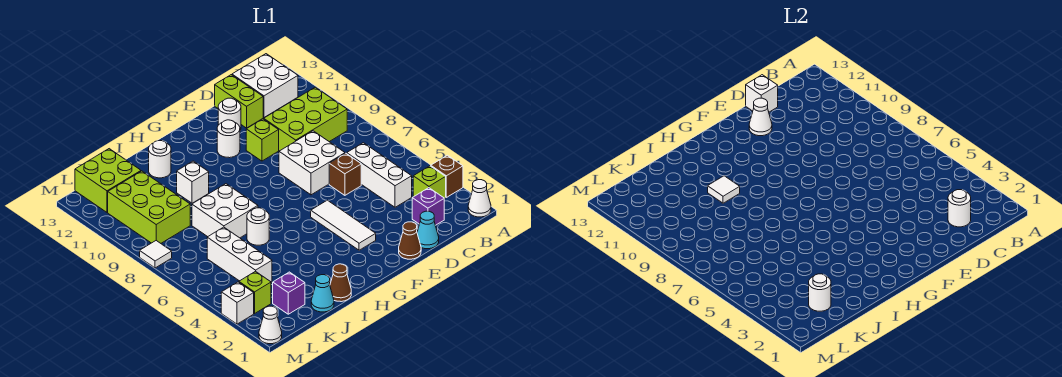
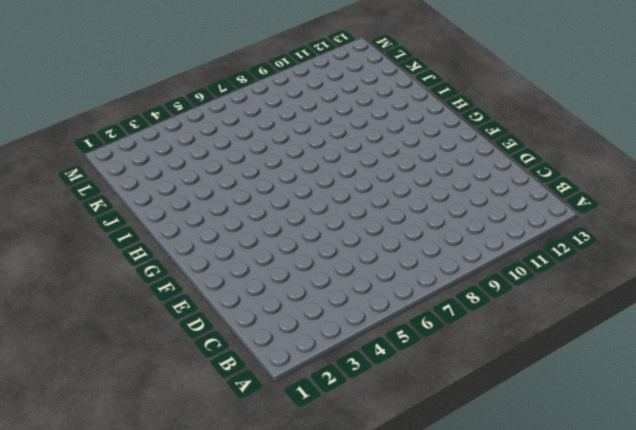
none -> white cone A1 level 1
none -> brown brick A3 level 1
none -> lime brick B3 level 1
none -> lime brick B9:D10 level 1

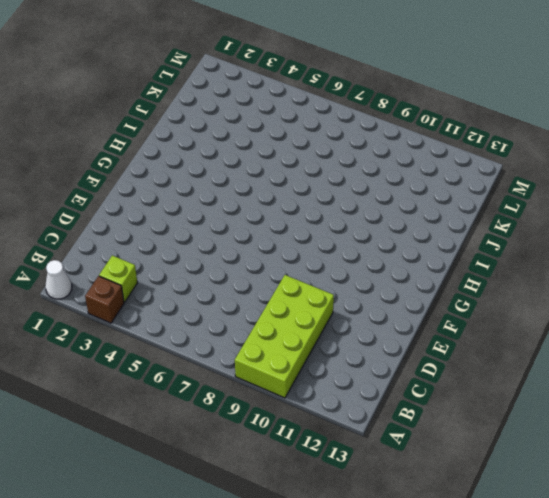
lime brick A9:D10 level 1 -> lime brick B9:D10 level 1
none -> white brick B12:C13 level 1
none -> purple brick C2 level 1
none -> white brick C4:C6 level 1
none -> cyan cone D1 level 1

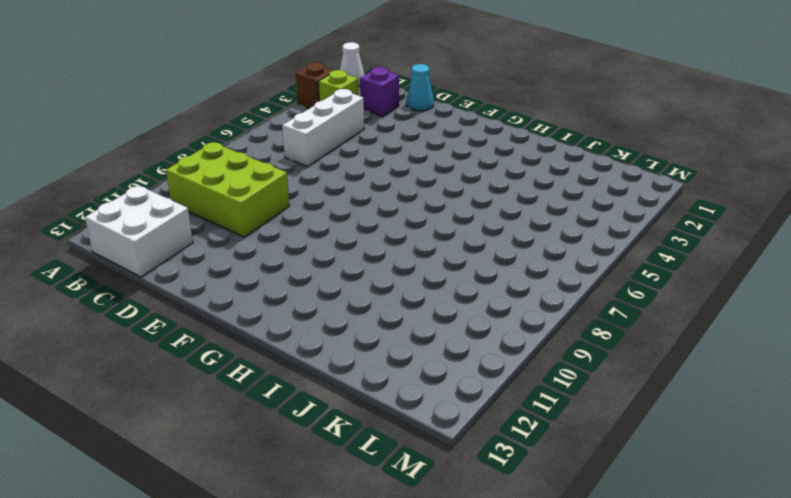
none -> brown brick D6 level 1
none -> white brick D7:E8 level 1
none -> lime brick D12:D13 level 1
none -> brown cone E1 level 1

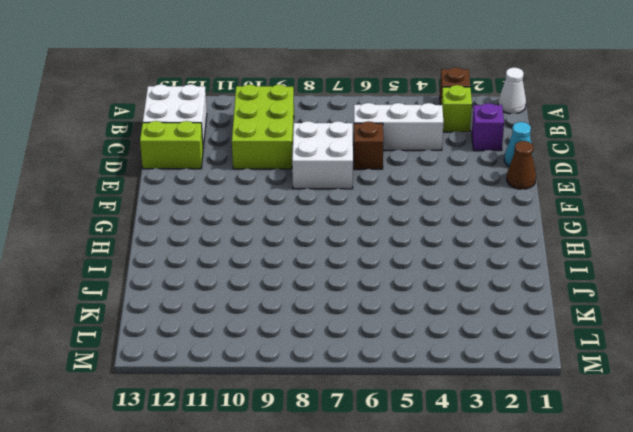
none -> lime brick E10 level 1
none -> white round brick E12 level 1
none -> white tile F3:F5 level 1
none -> white round brick F11 level 1

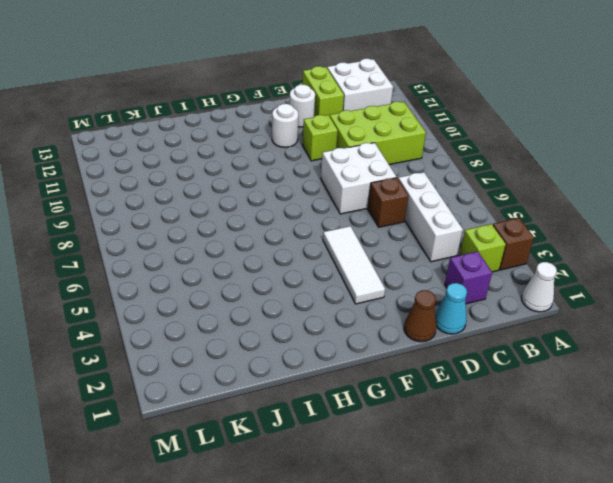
none -> brown cone I1 level 1
none -> white round brick I6 level 1
none -> white brick I7:J8 level 1
none -> white brick I10 level 1

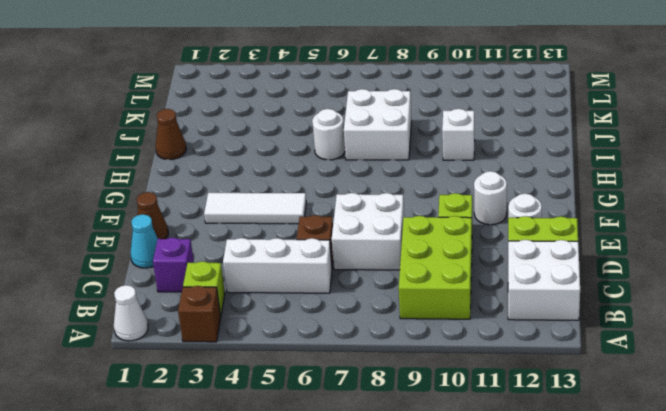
none -> white round brick I12 level 1
none -> cyan cone J1 level 1
none -> purple brick K2 level 1
none -> white brick K4:K6 level 1

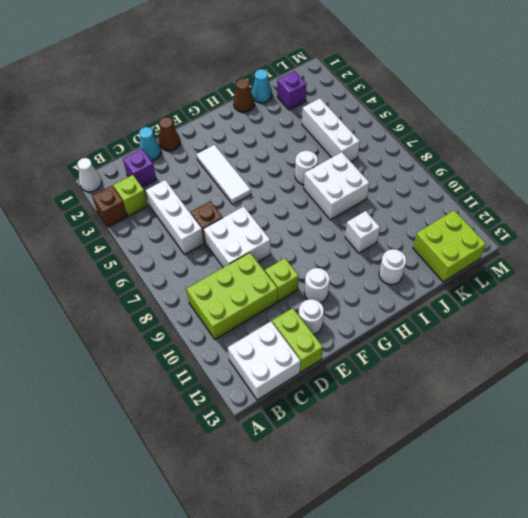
none -> lime brick K9:L11 level 1
none -> lime brick L3 level 1
none -> white cone M1 level 1
none -> white brick M3 level 1

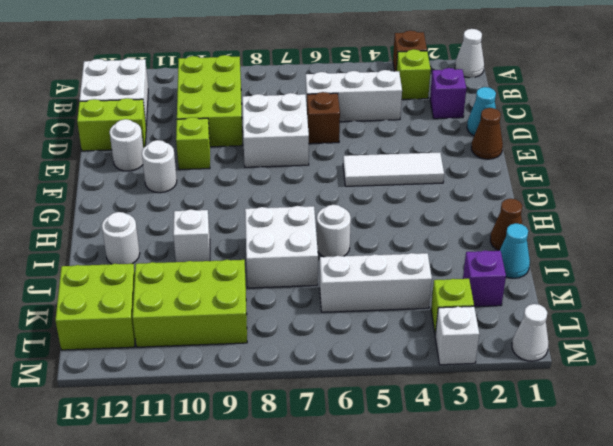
none -> white tile M8 level 1
none -> white round brick C2 level 2
none -> white brick D13 level 2
none -> white cone E12 level 2

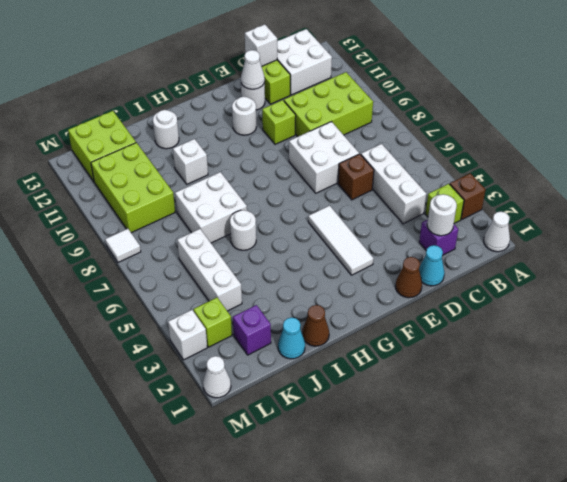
none -> white tile I10 level 2
none -> white round brick K2 level 2

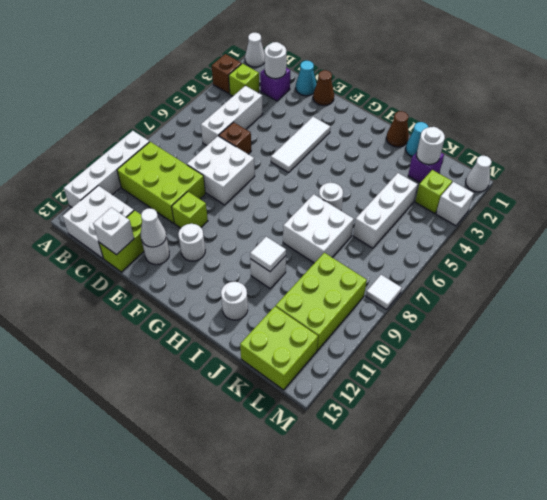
white brick A9:A12 level 1 -> none

